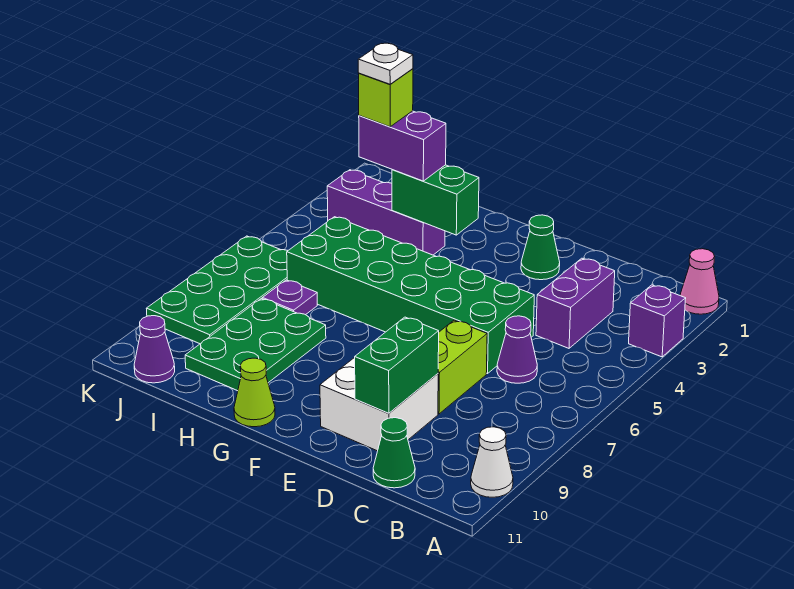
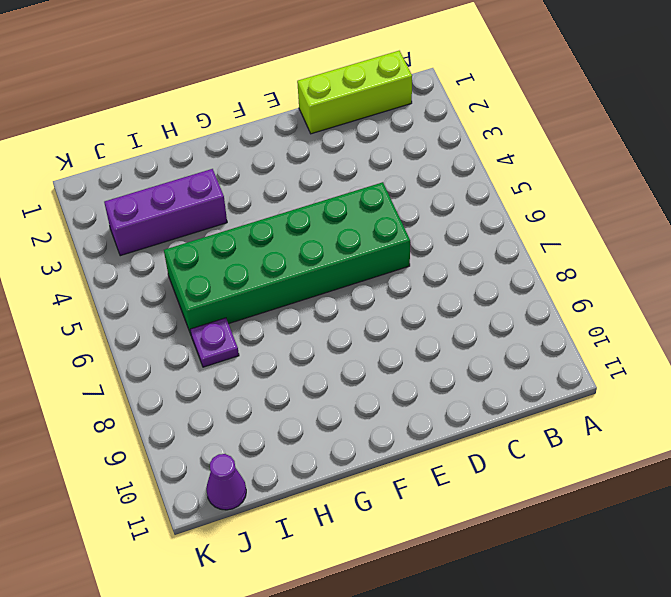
lime brick B1:D1 level 1 -> none
none -> pink cone A1 level 1
none -> purple brick A3 level 1
none -> white cone A10 level 1

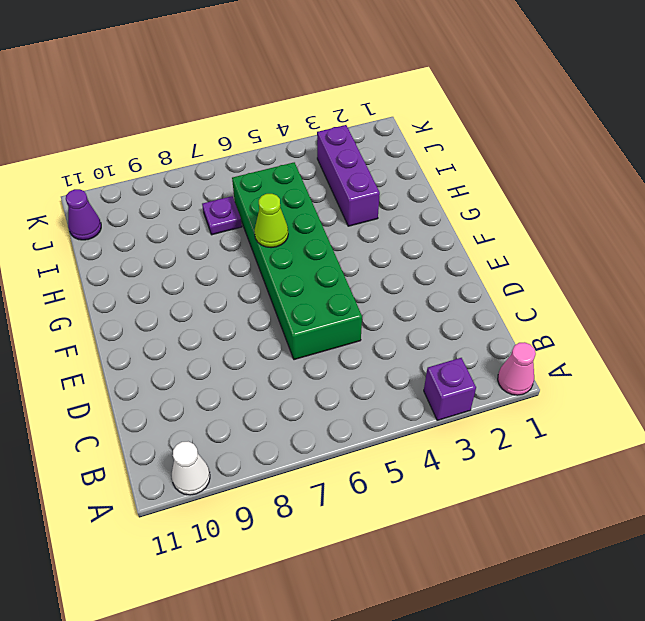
lime cone G6 level 2 -> lime cone G11 level 1
none -> purple brick C3:C4 level 1
none -> purple cone C6 level 1
none -> green cone C11 level 1

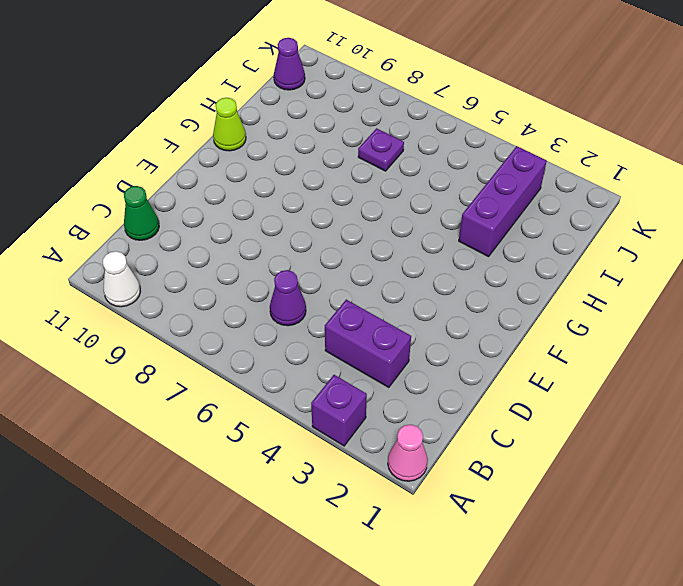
none -> green brick D5:I6 level 1
none -> lime brick D7:D8 level 1
none -> white brick D9:E10 level 1

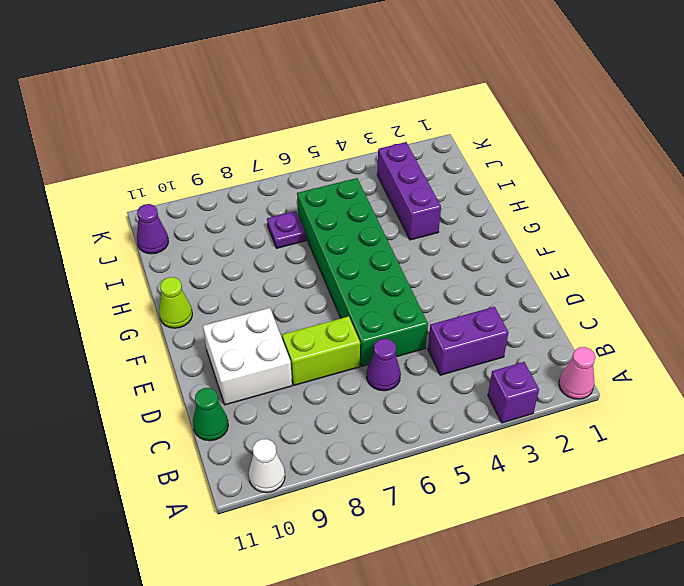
none -> green cone E2 level 1
none -> green plate H8:I10 level 1
none -> green plate J6:K9 level 1

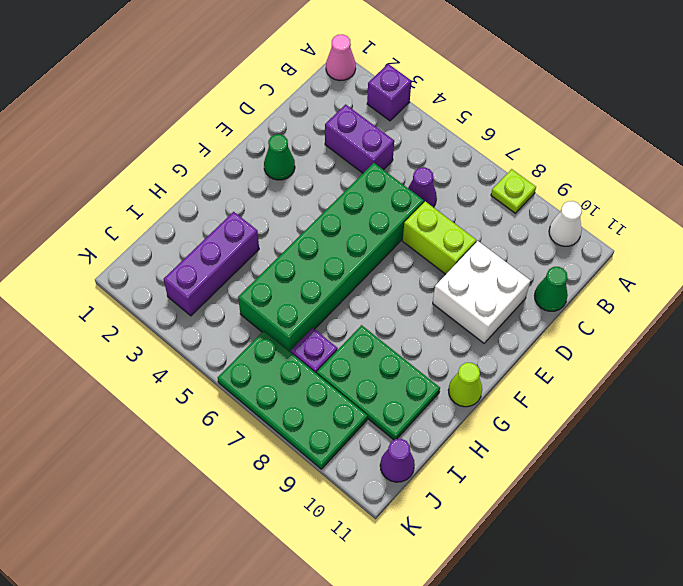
lime plate A8 level 1 -> none
none -> green brick D9:D10 level 2
none -> green brick G3:H3 level 2
none -> purple brick H3:I3 level 3

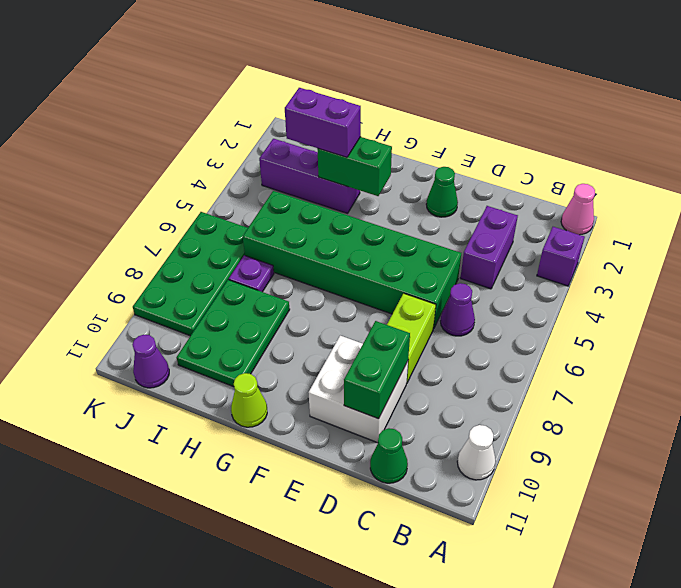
none -> lime brick I3 level 4
none -> white plate I3 level 5

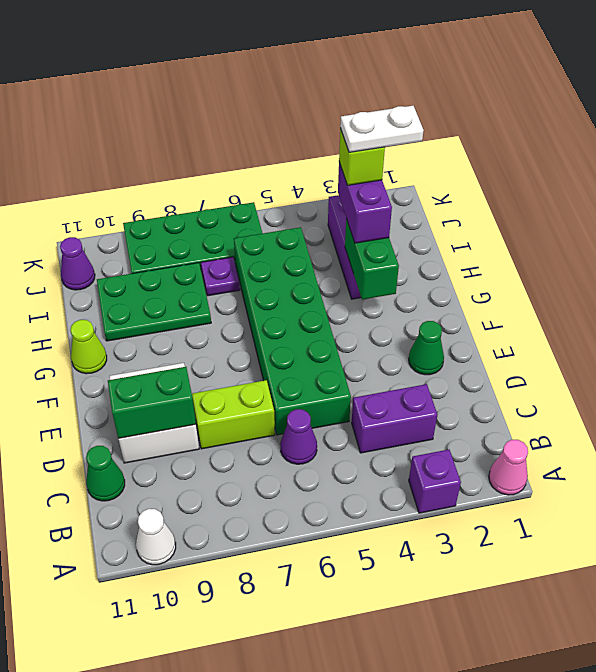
white plate I2:I3 level 5 -> white plate I3 level 5

